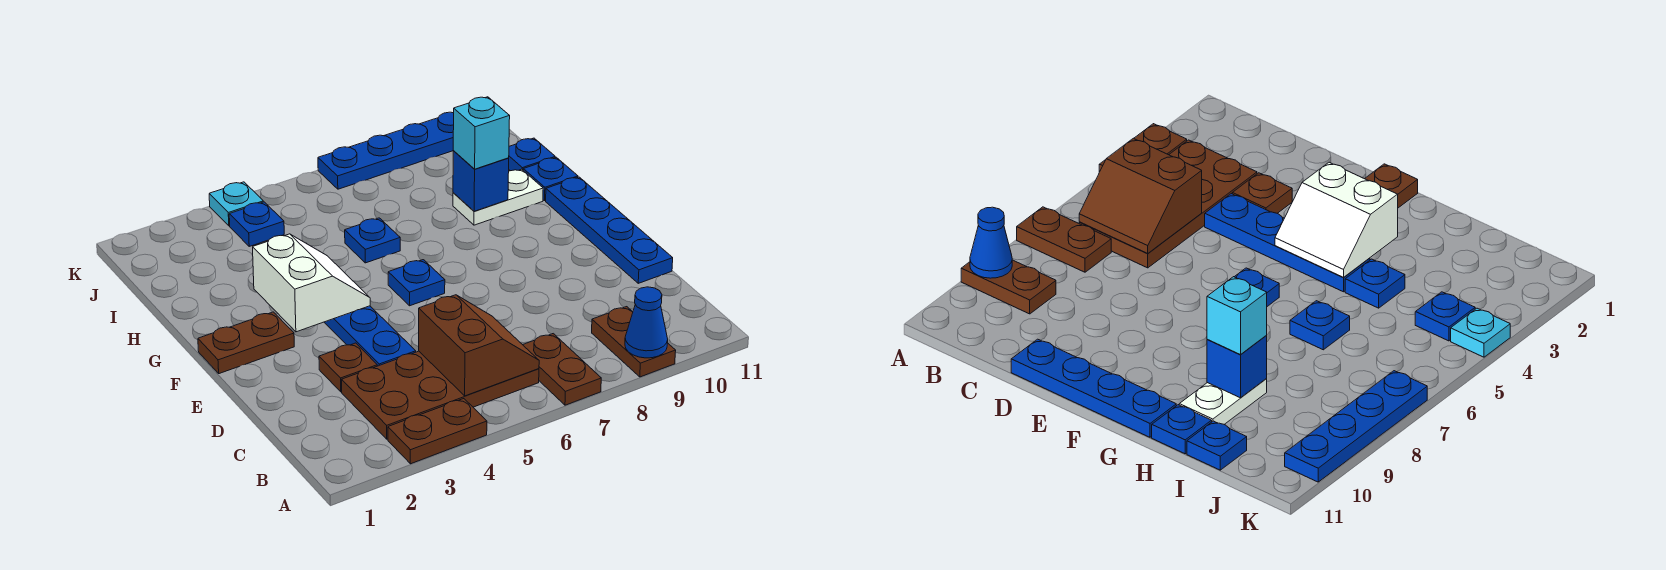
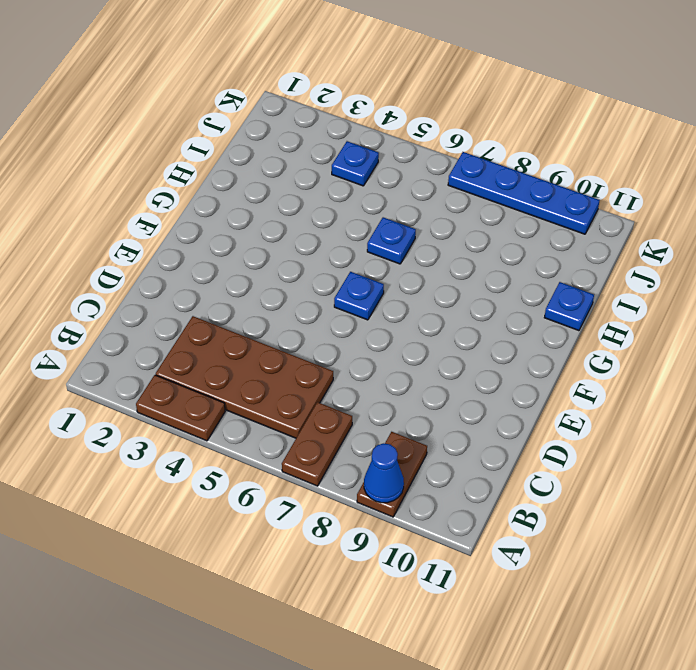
none -> brown plate D3 level 1
none -> blue plate D4:G4 level 1
none -> blue plate D11:G11 level 1

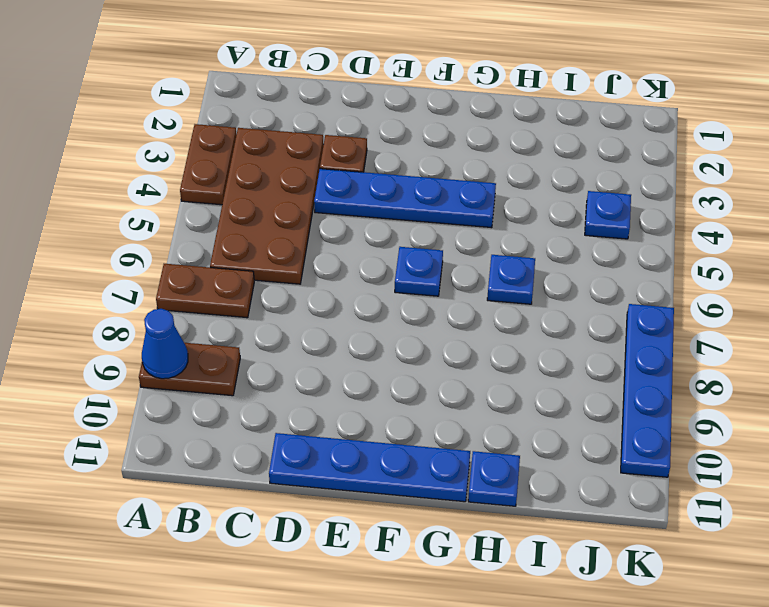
none -> brown plate F1:F2 level 1
none -> blue plate H4 level 1
none -> white plate H9:H10 level 1

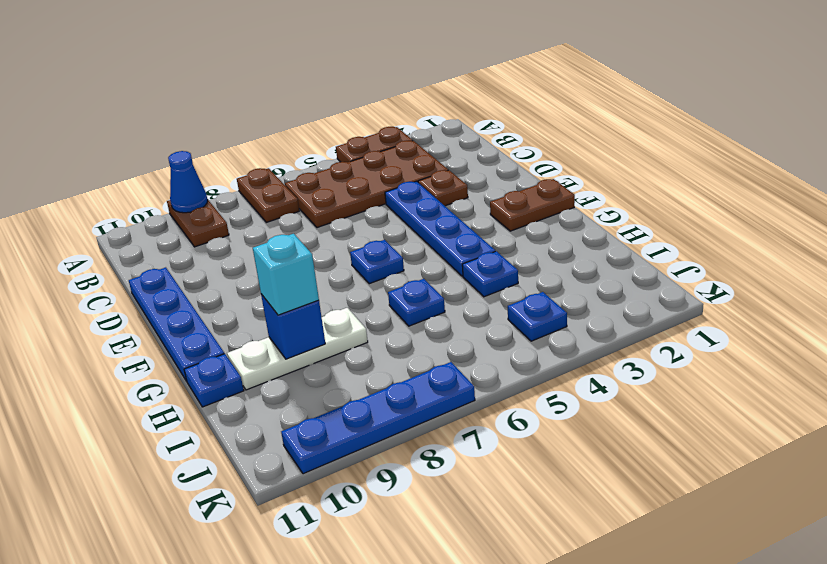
white plate H8:H10 level 1 -> white plate H9:H10 level 1
none -> blue plate I11 level 1
none -> cyan plate K4 level 1
none -> brown slope B5:C6 level 2 top 5

